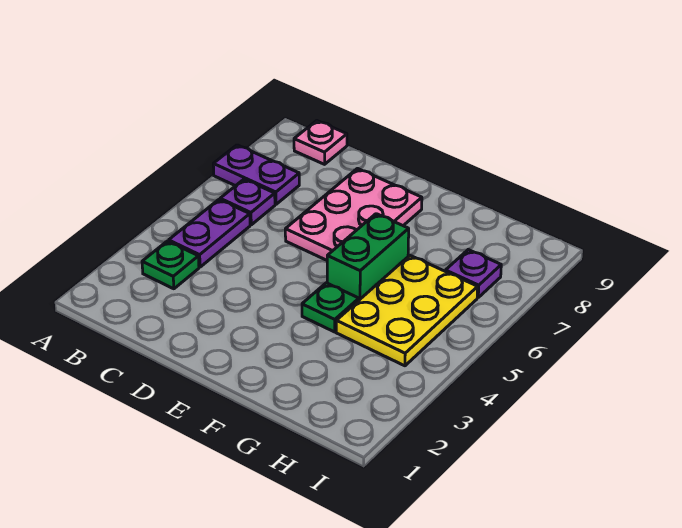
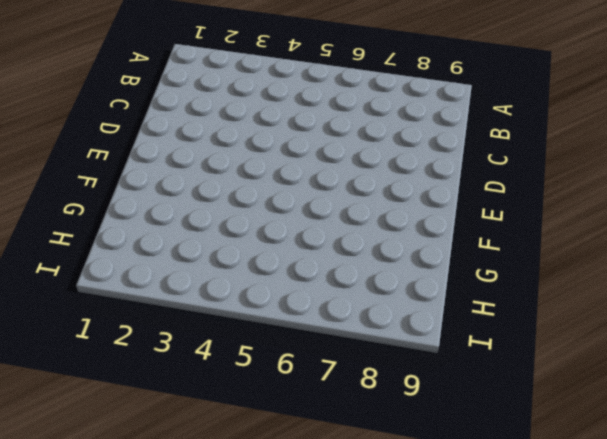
none -> purple plate A7:B7 level 1
none -> green plate B3 level 1

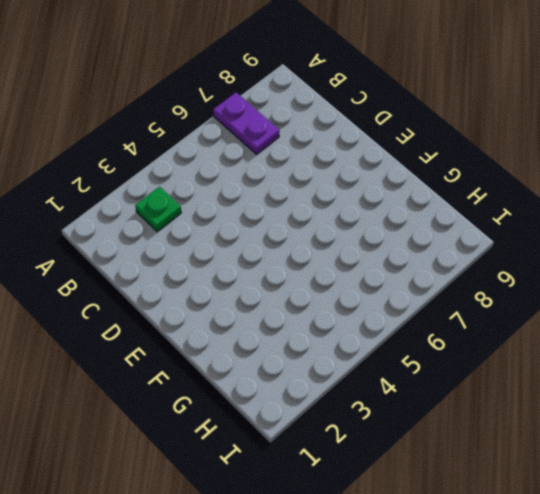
none -> purple plate B4:B5 level 1
none -> purple plate B6 level 1

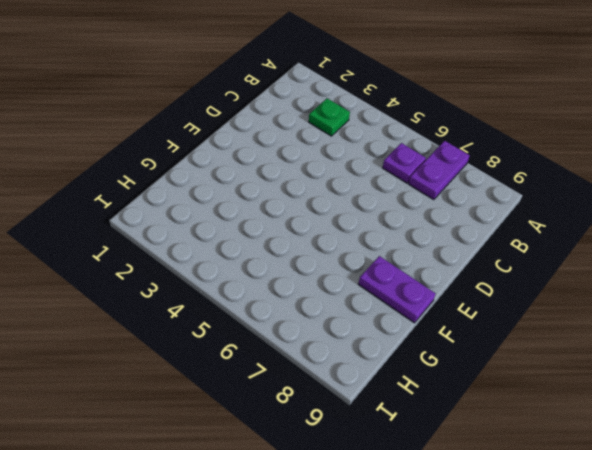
purple plate F8:F9 level 1 -> purple plate B4:B5 level 1
none -> pink plate B9 level 1
none -> pink plate D6:E8 level 1

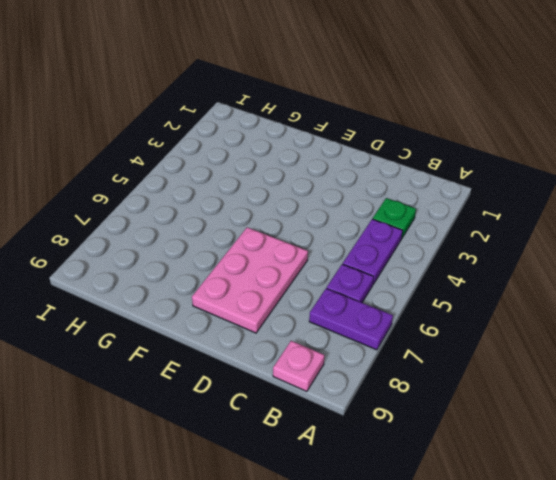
none -> green plate F4 level 1
none -> green brick F5:F6 level 1

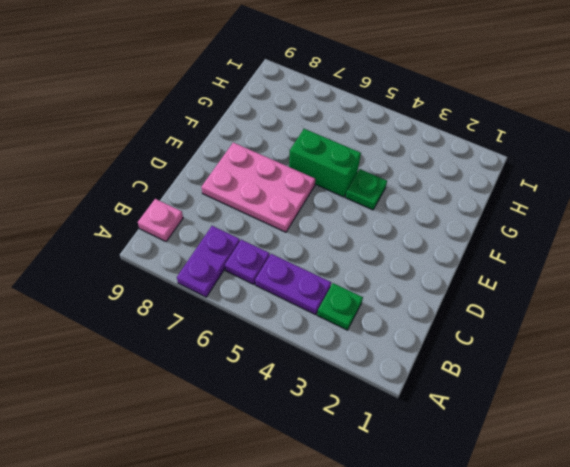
none -> yellow plate G4:H6 level 1
none -> purple plate H7 level 1

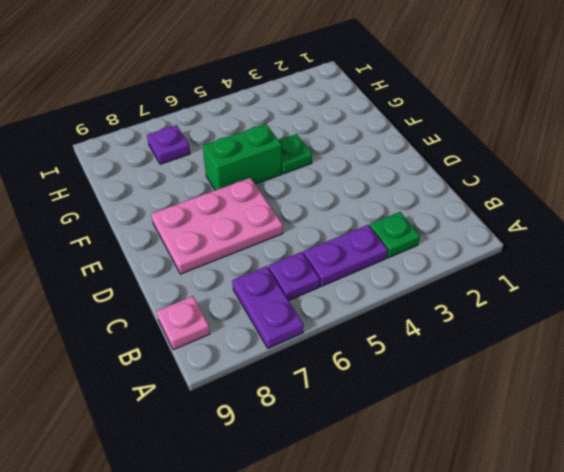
none -> yellow plate G4:H6 level 1

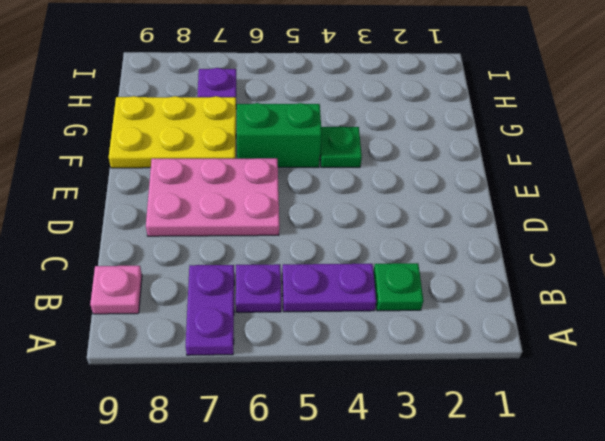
yellow plate F7:G9 level 1 -> yellow plate G4:H6 level 1

